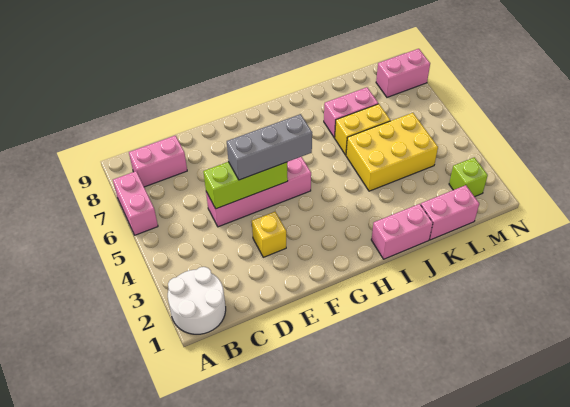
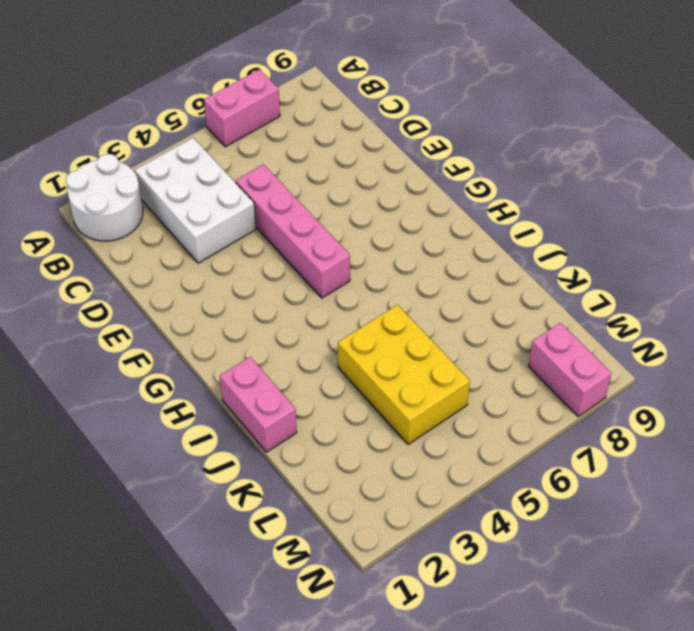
white brick B3:D4 level 1 -> none
none -> pink brick B8:C8 level 1
none -> yellow brick E3 level 1
none -> yellow brick J6:K6 level 1

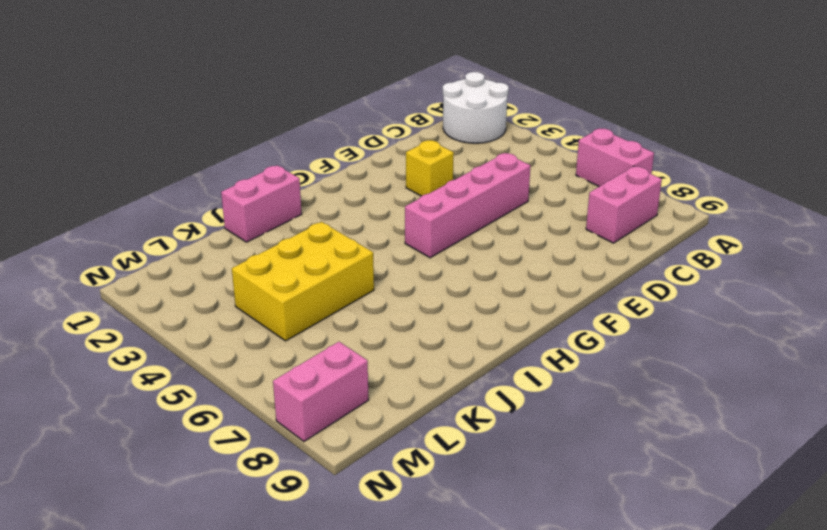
none -> yellow brick J6:K6 level 1
none -> pink brick J7:K7 level 1
none -> pink brick K1:L1 level 1

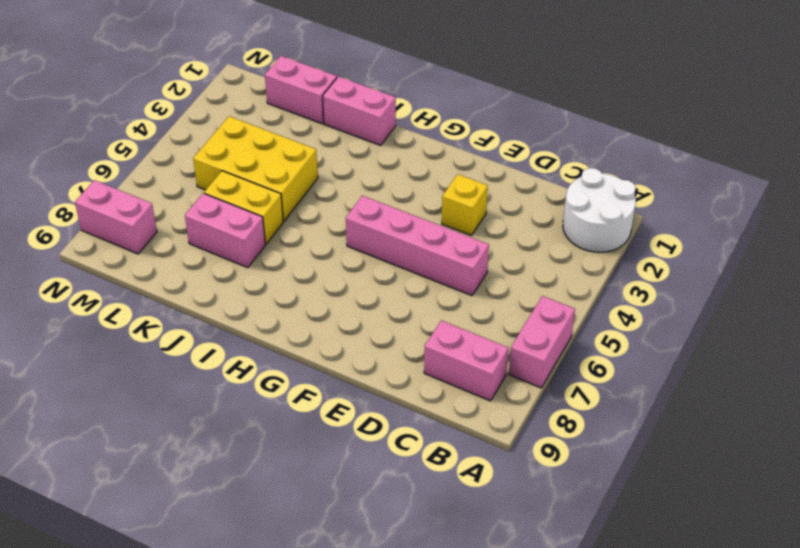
none -> lime brick M2 level 1
none -> lime brick D5:F5 level 2
none -> grey brick E5:G5 level 3

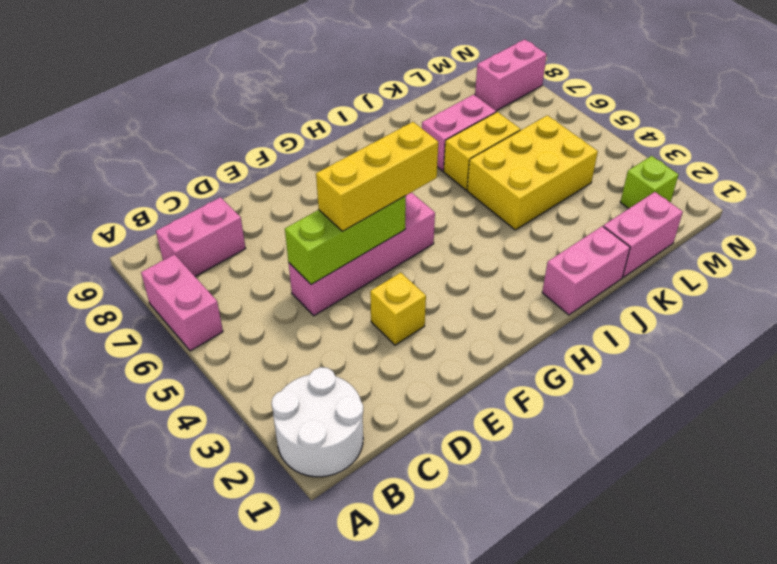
yellow brick E5:G5 level 3 -> grey brick E5:G5 level 3

